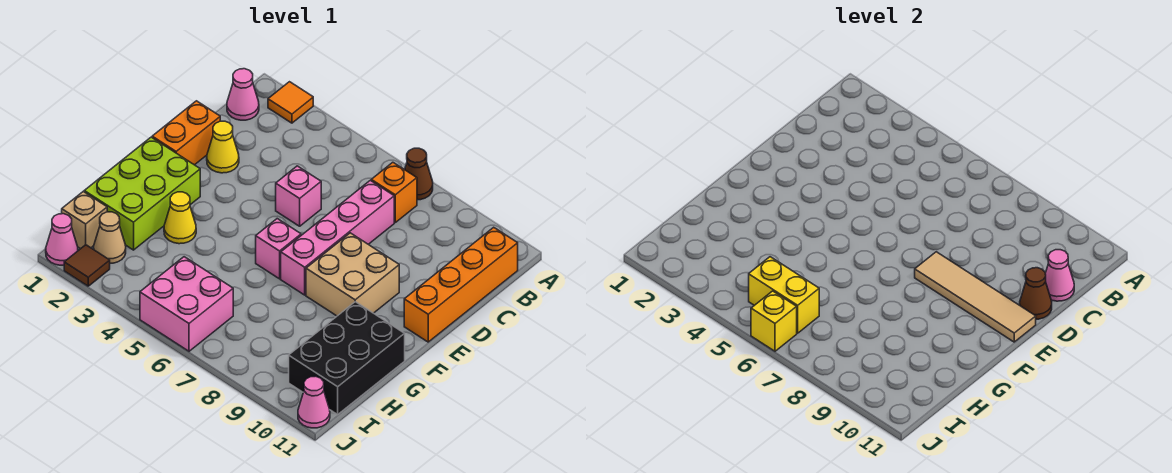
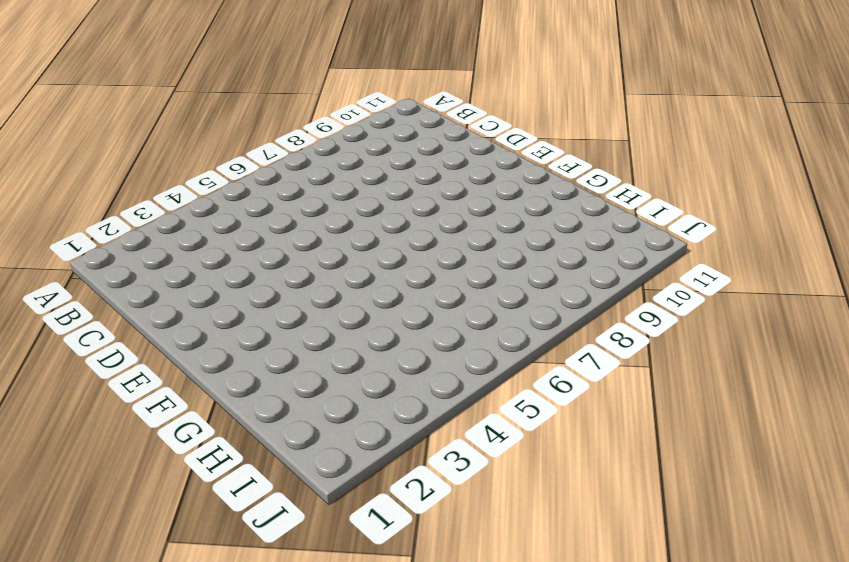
none -> orange tile A2 level 1
none -> brown cone A7 level 1
none -> pink cone B1 level 1

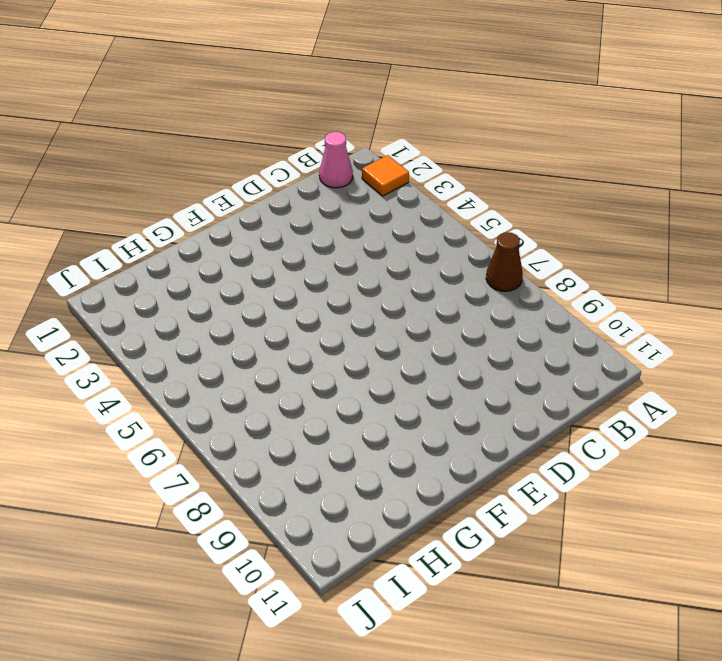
none -> orange brick B7 level 1
none -> orange brick B11:E11 level 1
none -> pink brick C7:F7 level 1

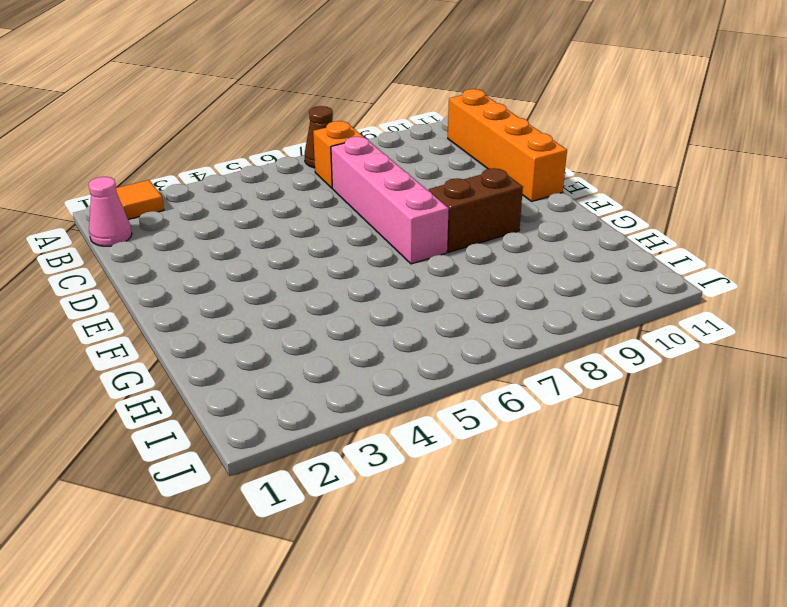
brown brick F8:F9 level 1 -> tan brick E8:F9 level 1
none -> orange brick D1:E1 level 1
none -> yellow cone D2 level 1
none -> pink brick D5 level 1

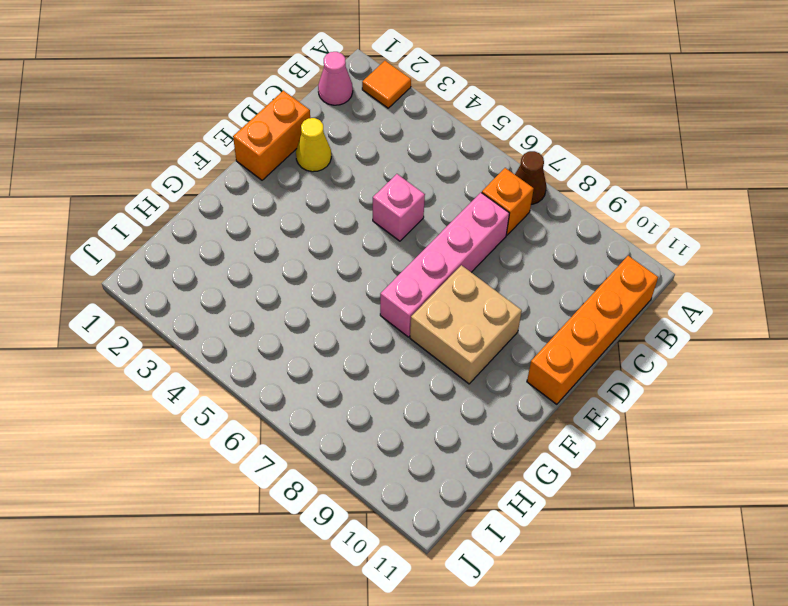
none -> lime brick F1:H2 level 1
none -> pink brick F6 level 1
none -> yellow cone G3 level 1

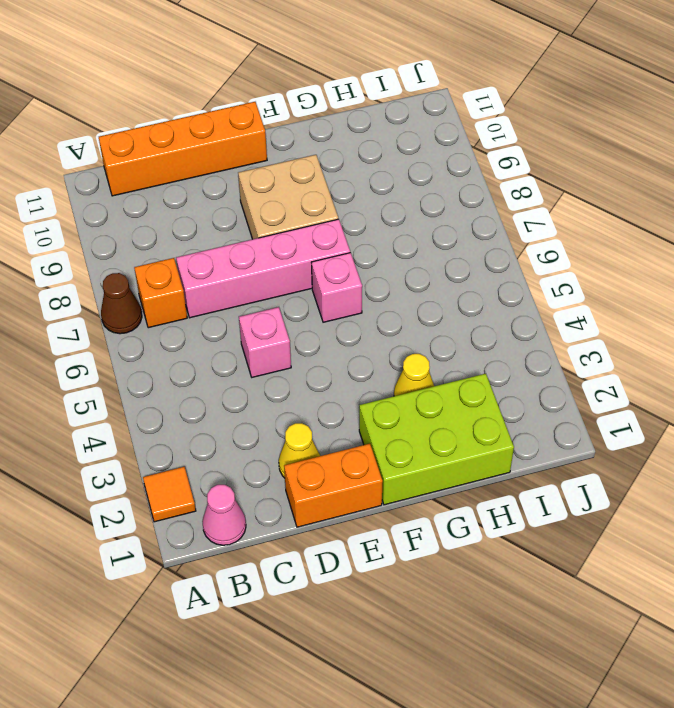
none -> black brick G10:I11 level 1
none -> tan brick I1 level 1
none -> tan cone I2 level 1

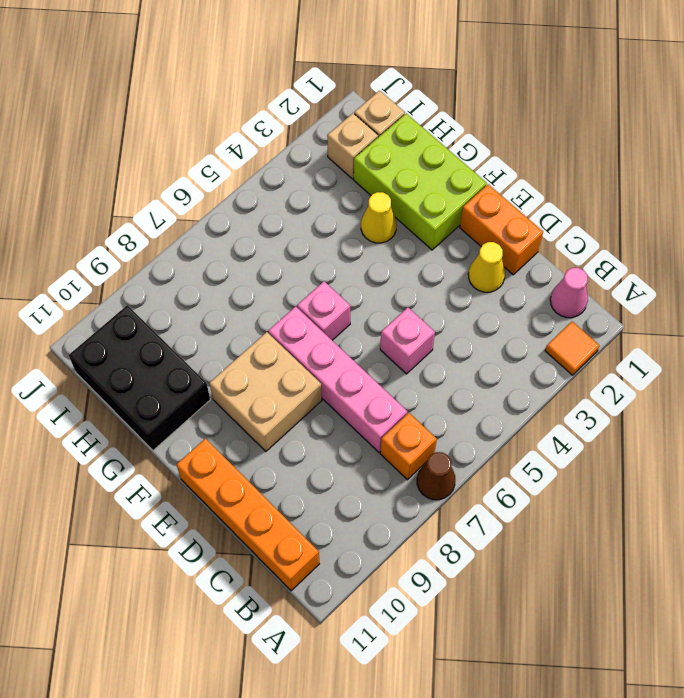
tan brick I2 level 1 -> tan cone I2 level 1
none -> pink brick I5:J6 level 1
none -> pink cone J1 level 1
none -> brown tile J2 level 1

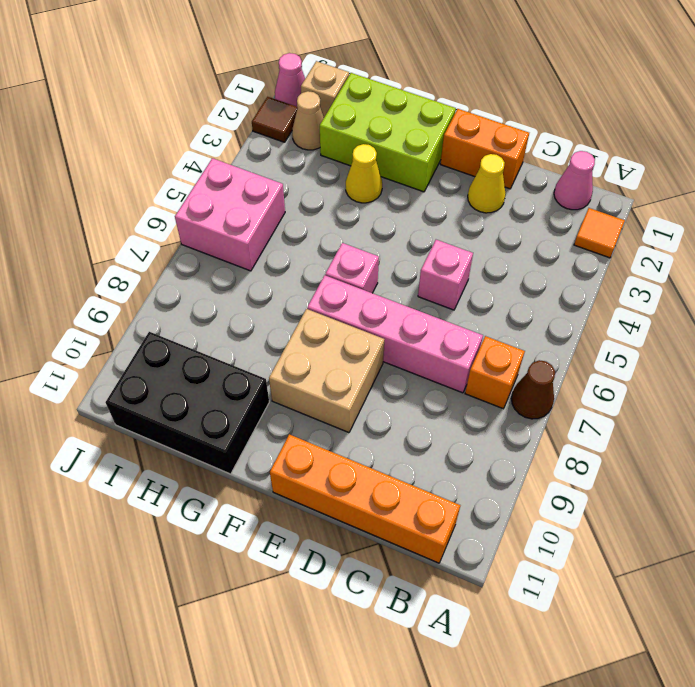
none -> pink cone J11 level 1
none -> pink cone C11 level 2
none -> brown cone D11 level 2

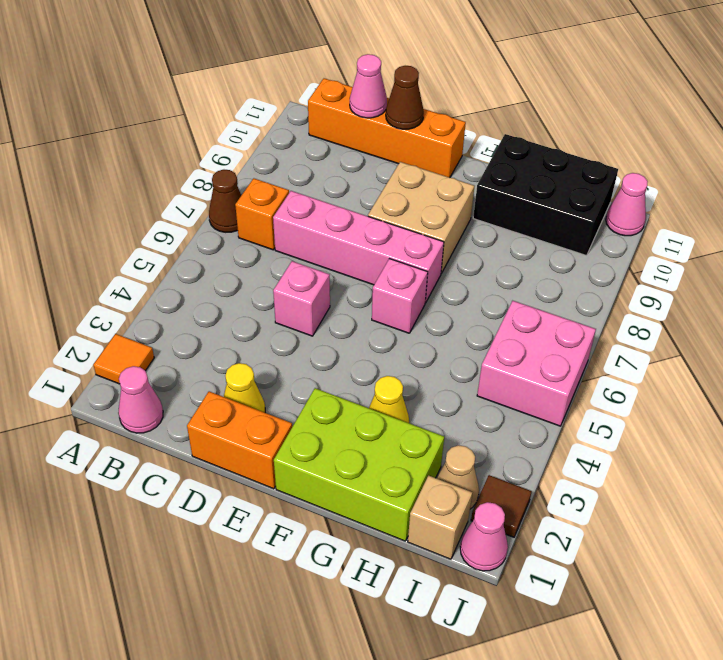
none -> tan tile E8:E11 level 2
none -> yellow brick I5:I6 level 2
none -> yellow brick J6 level 2

